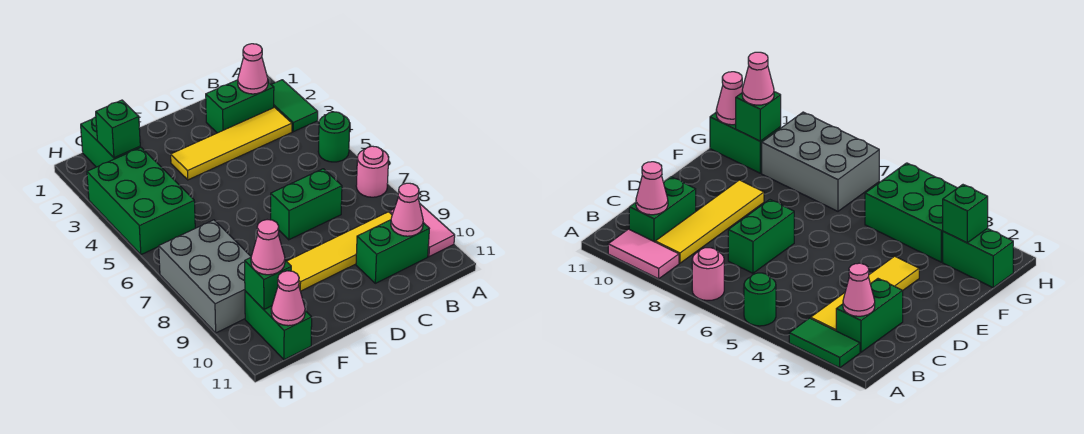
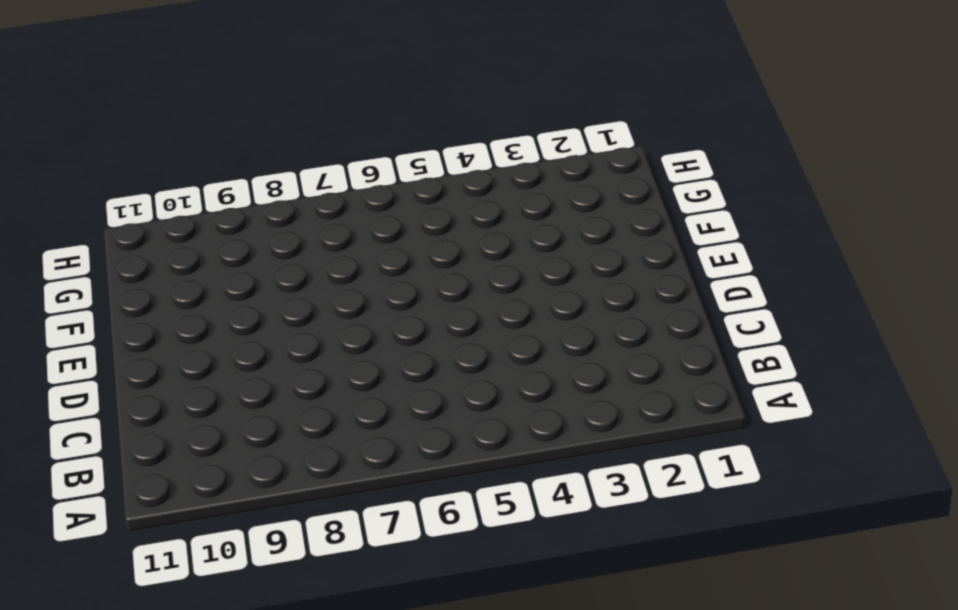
none -> green tile A2:A3 level 1
none -> green round brick A5 level 1
none -> pink round brick A7 level 1

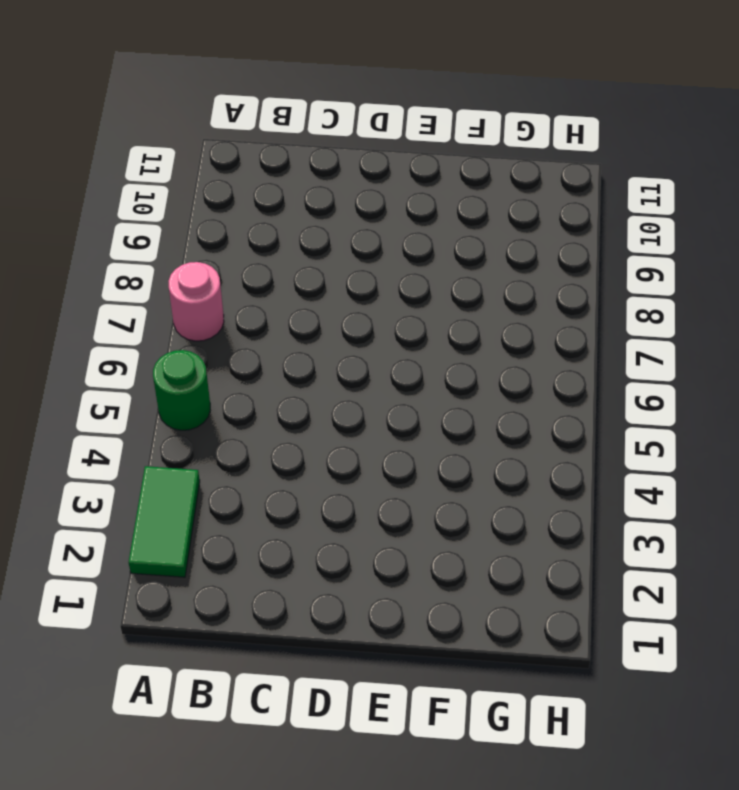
none -> pink tile A9:A10 level 1
none -> green brick B2:C2 level 1
none -> yellow tile B3:E3 level 1

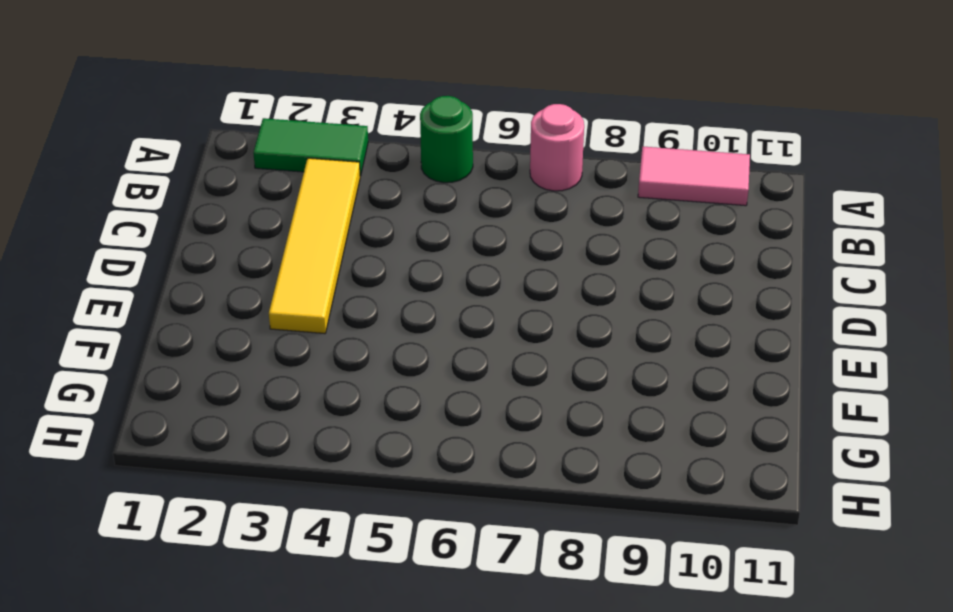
none -> green brick B2:C2 level 1
none -> yellow tile B9:E9 level 1
none -> green brick B10:C10 level 1

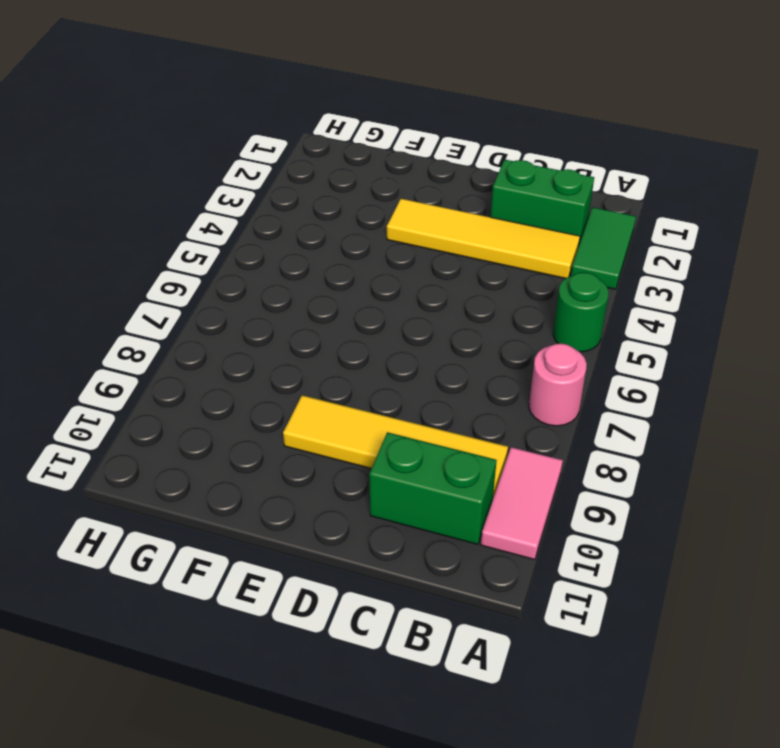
none -> green brick C7:D7 level 1
none -> green brick G1:G2 level 1
none -> green brick G3:H5 level 1

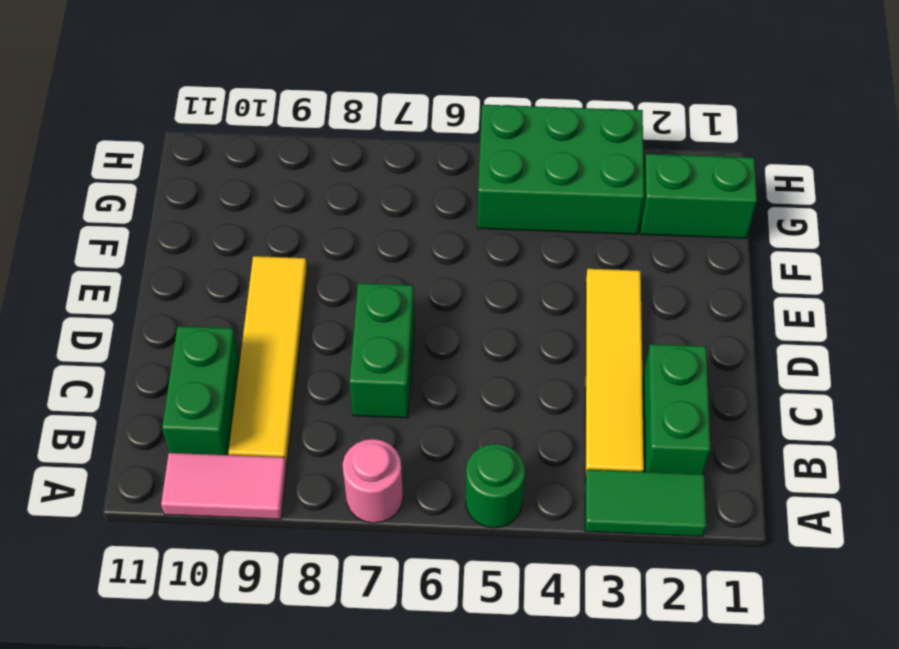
none -> grey brick G7:H9 level 1
none -> green brick G10:G11 level 1
none -> pink cone B2 level 2

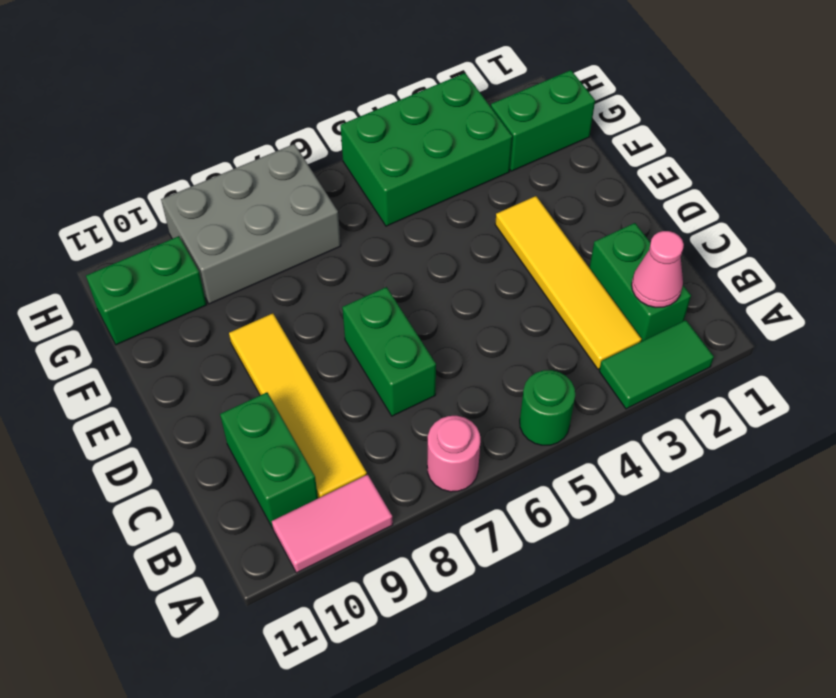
none -> pink cone B10 level 2
none -> green brick G2 level 2
none -> green brick G10 level 2

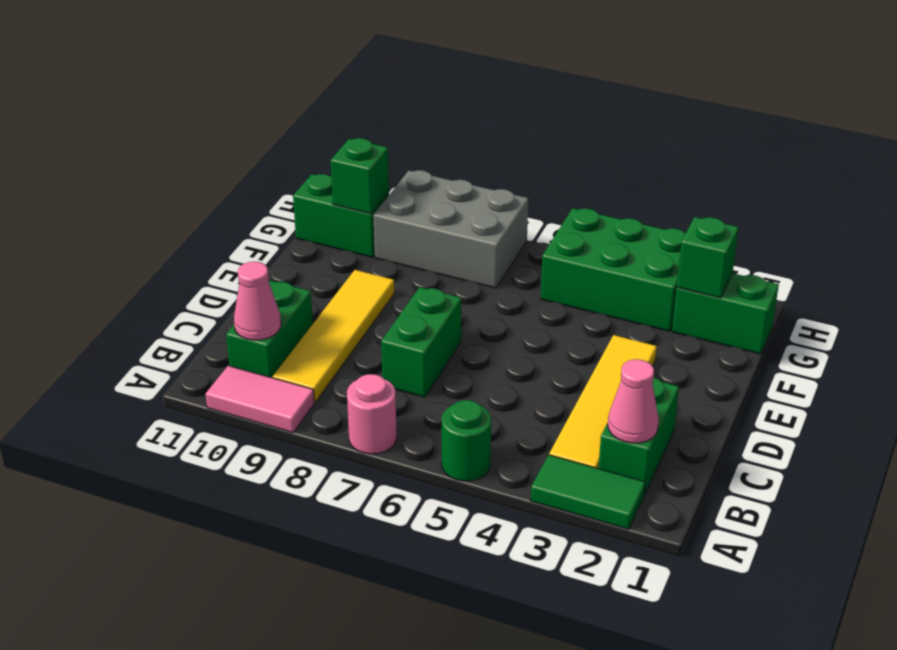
none -> pink cone G11 level 2
none -> pink cone G10 level 3

